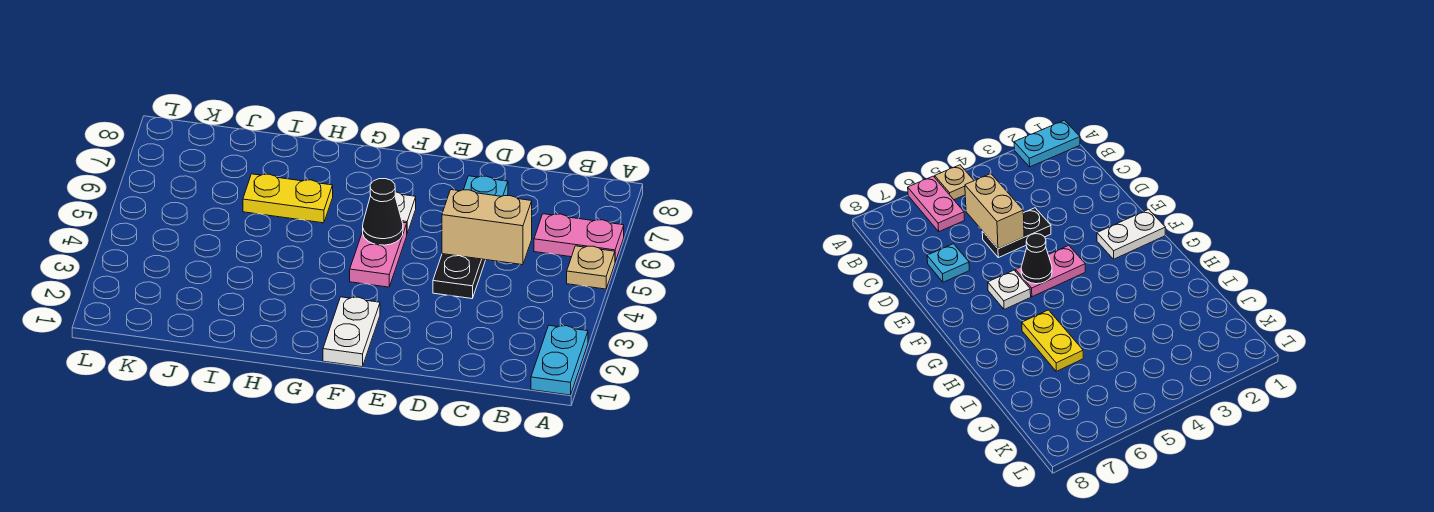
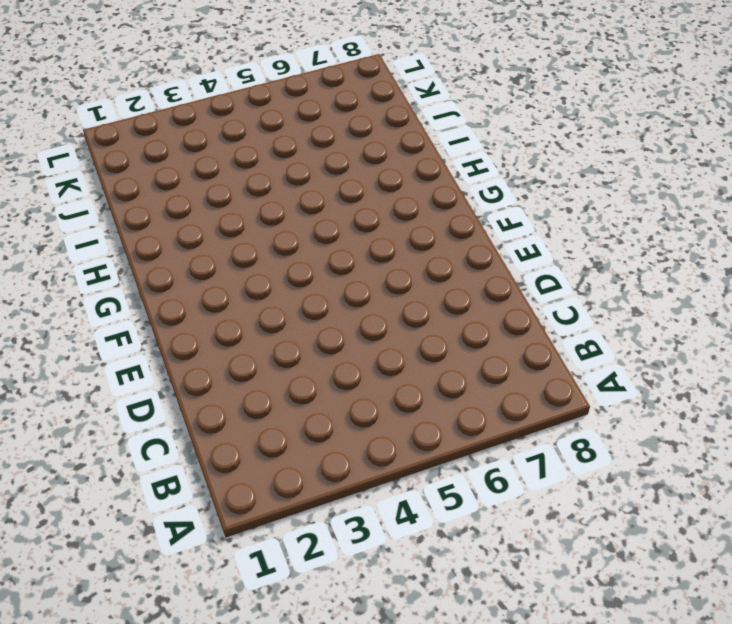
none -> cyan plate A1:A2 level 1
none -> tan plate A5 level 1

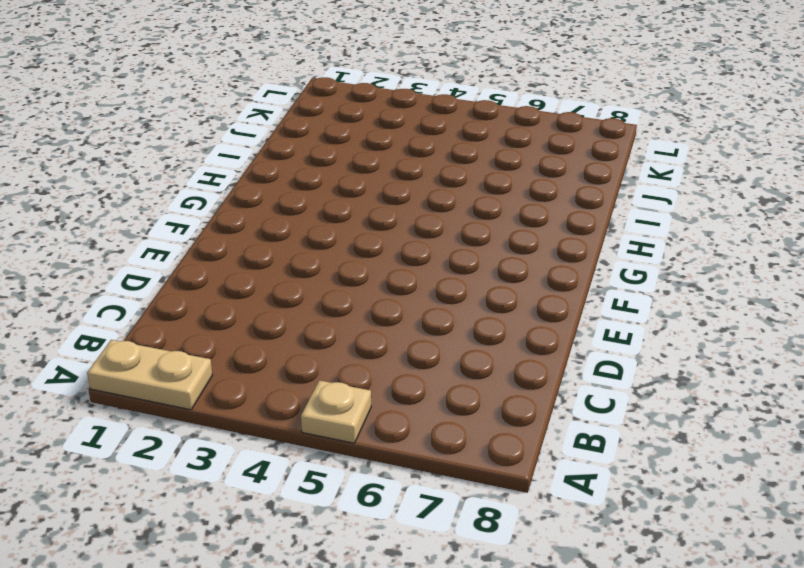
tan plate A1:A2 level 1 -> cyan plate A1:A2 level 1
none -> pink plate A6:B6 level 1
none -> black plate D4:D5 level 1

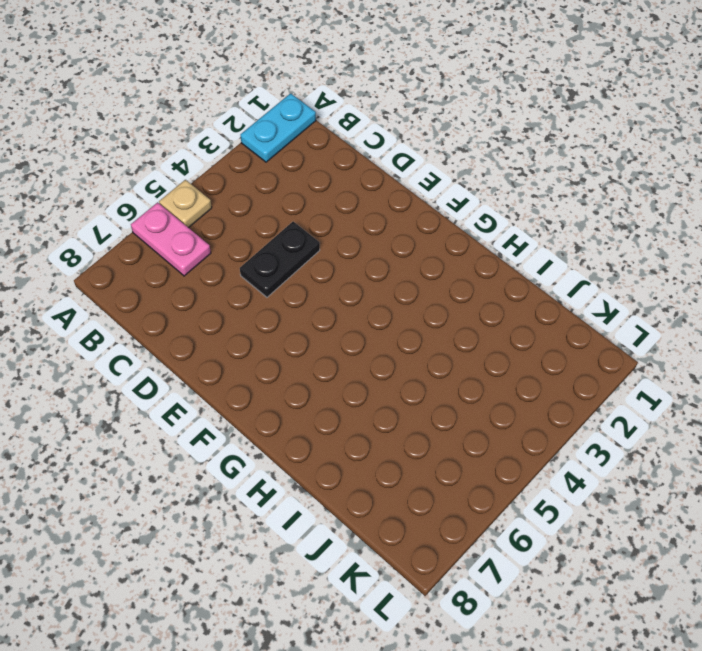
none -> cyan plate D7 level 1
none -> white plate F1:F2 level 1

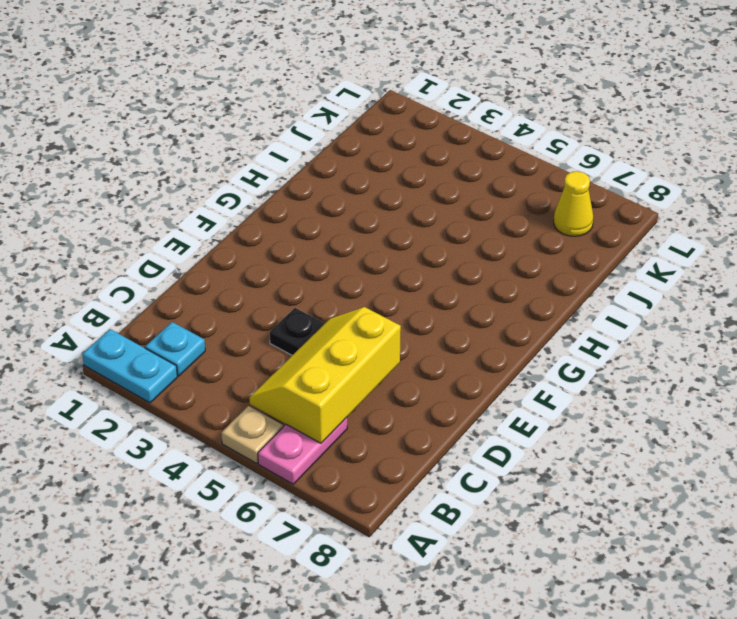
cyan plate B2 level 1 -> cyan plate D7 level 1
yellow slope B5:D6 level 2 top 6 -> tan brick C5:D5 level 2
yellow cone K7 level 1 -> none
none -> white plate F1:F2 level 1
none -> pink plate F4:F5 level 1

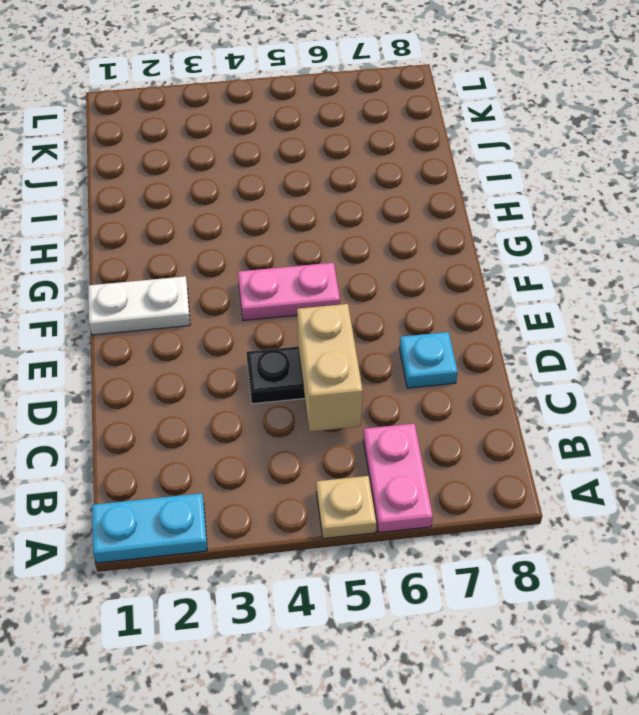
none -> white plate F6 level 1
none -> yellow plate H6:I6 level 1

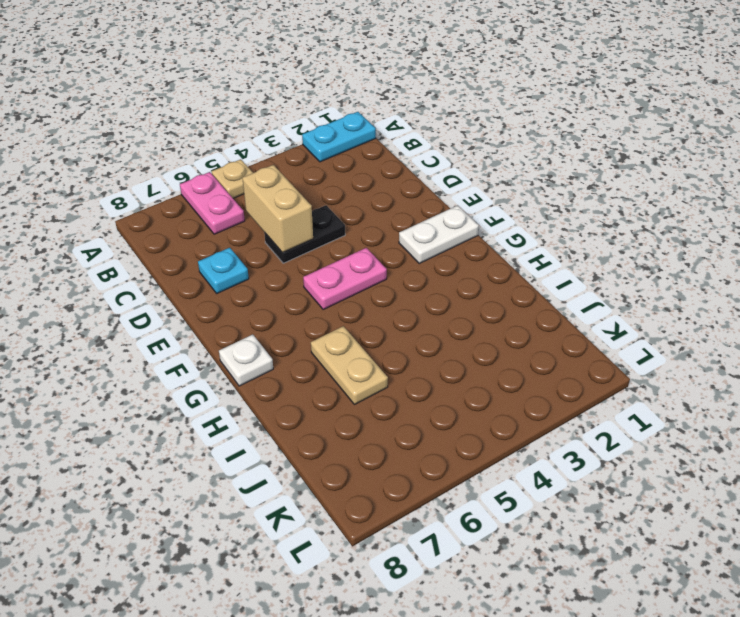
white plate G8 level 1 -> white plate F6 level 1
tan plate H6:I6 level 1 -> yellow plate H6:I6 level 1
none -> black cone F5 level 2

